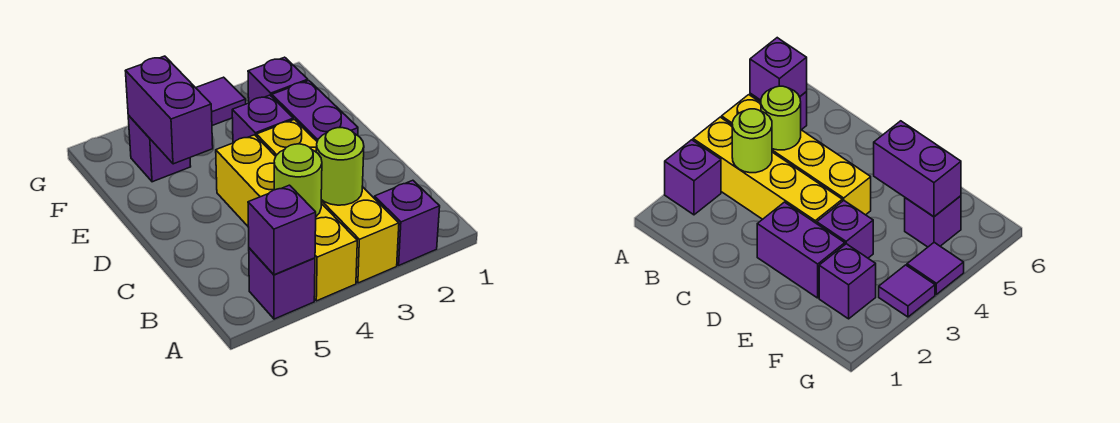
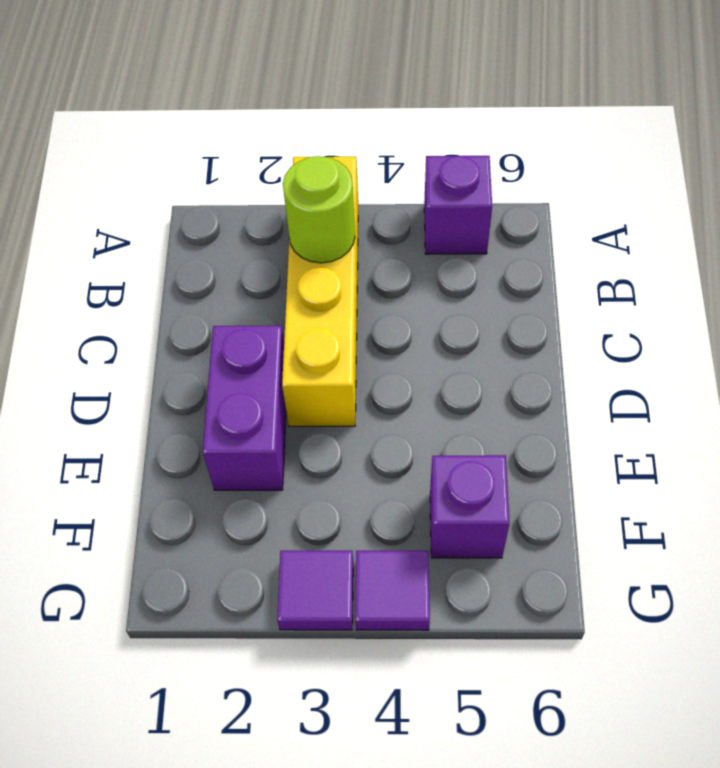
none -> purple brick A2 level 1
none -> yellow brick A4:D4 level 1
none -> purple brick E3 level 1

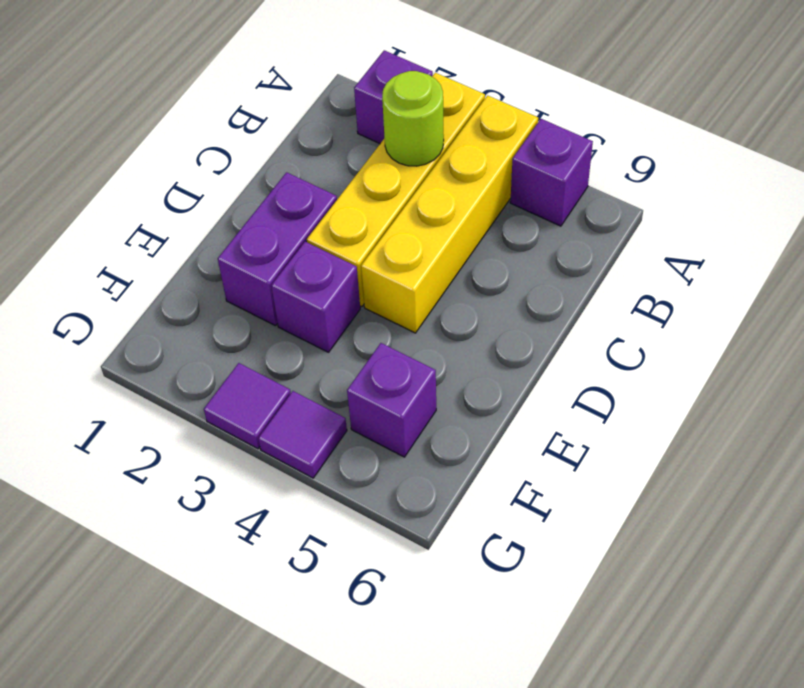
none -> purple brick F2 level 1
none -> purple brick A5 level 2
none -> lime round brick B4 level 2

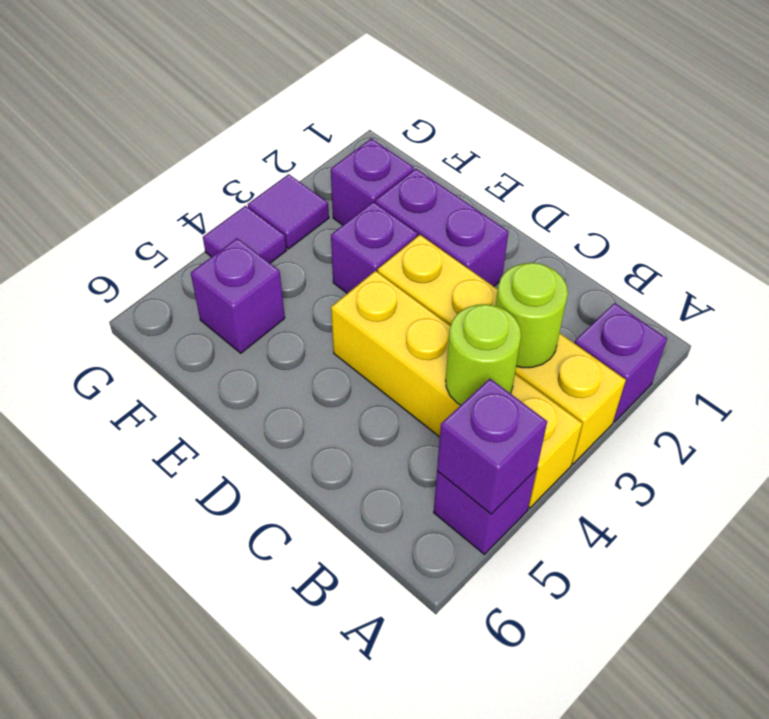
none -> purple brick E5:F5 level 2

